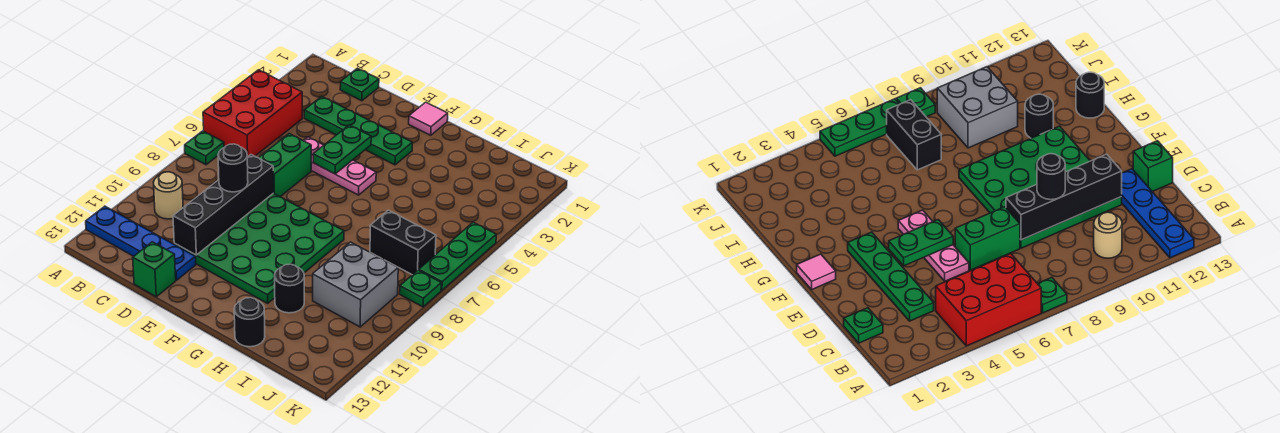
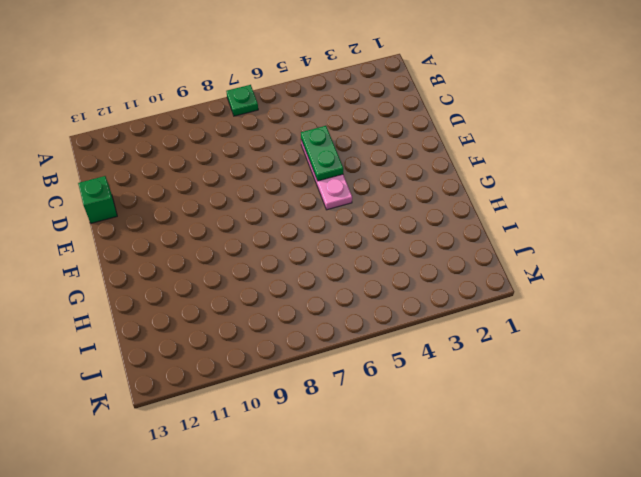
green plate D5:E5 level 2 -> green plate E4:E5 level 2
none -> red brick A4:B6 level 1
none -> blue plate A12:D12 level 1
none -> tan round brick B10 level 1

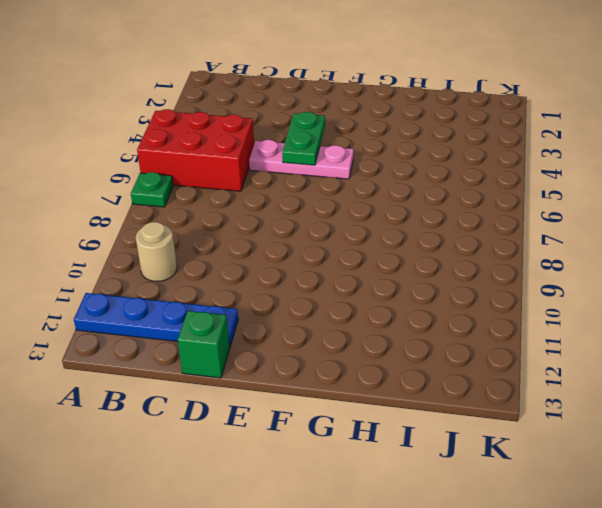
red brick A5:C6 level 1 -> red brick A4:B6 level 1
none -> green plate C1 level 1
none -> green plate C3:F3 level 1
none -> green brick D6:D7 level 1

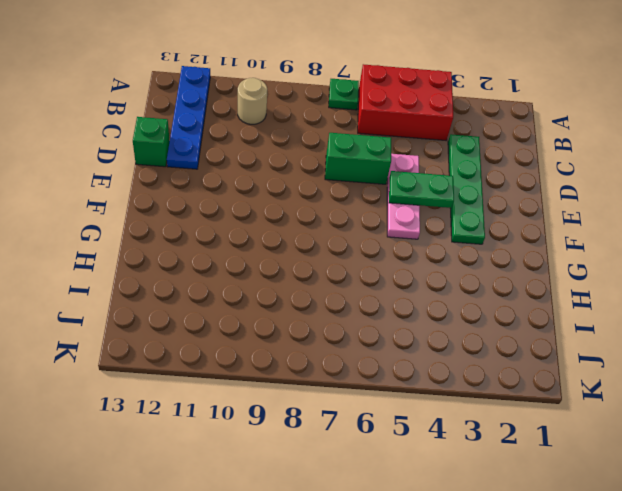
none -> green plate C1 level 1
none -> green plate D8:G11 level 1
none -> pink tile F1 level 1

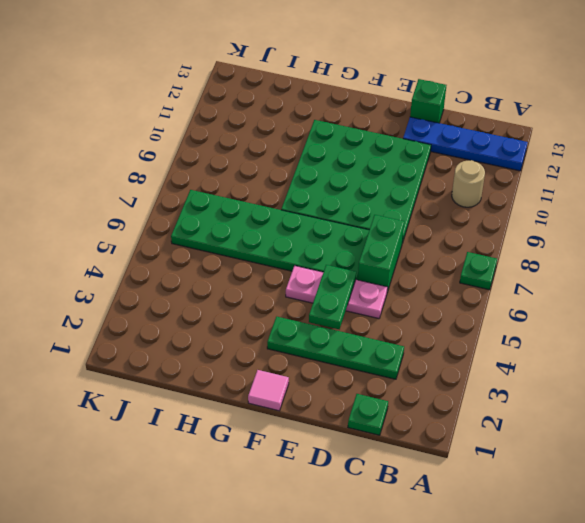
green plate E6:J7 level 1 -> black brick I7:J7 level 1
none -> red brick A4:B6 level 1
none -> black round brick H11 level 1
none -> black round brick H13 level 1

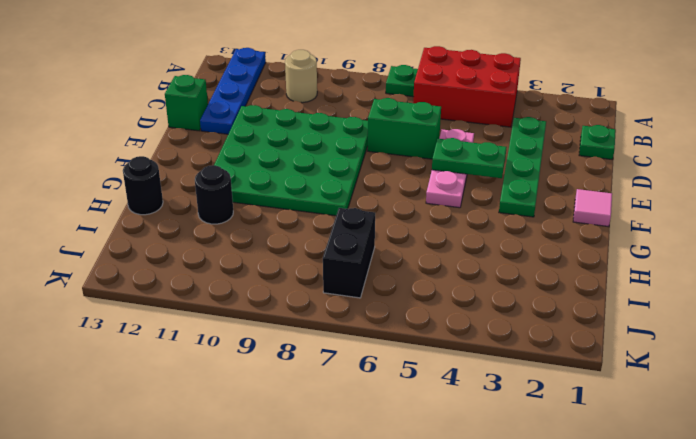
none -> grey brick I9:J10 level 1
none -> green plate K5:K7 level 1
none -> green plate K8 level 1

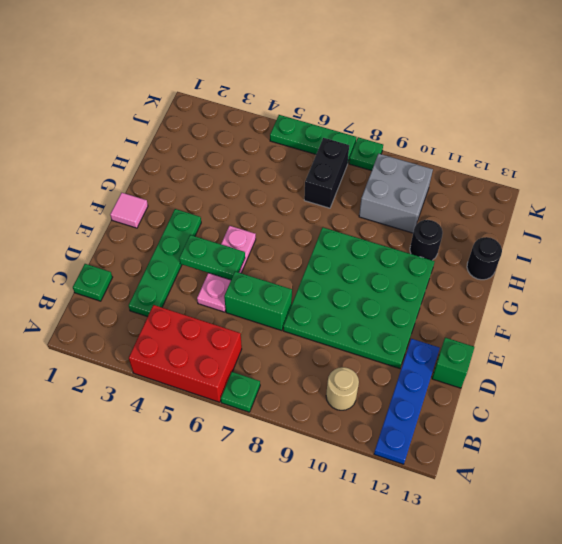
none -> black brick D8:D11 level 2
none -> black round brick D9 level 3

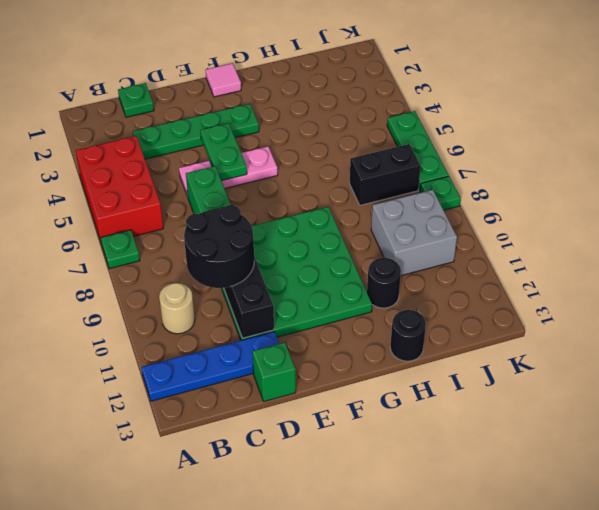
black round brick C9:D10 level 3 -> black round brick D9 level 3

